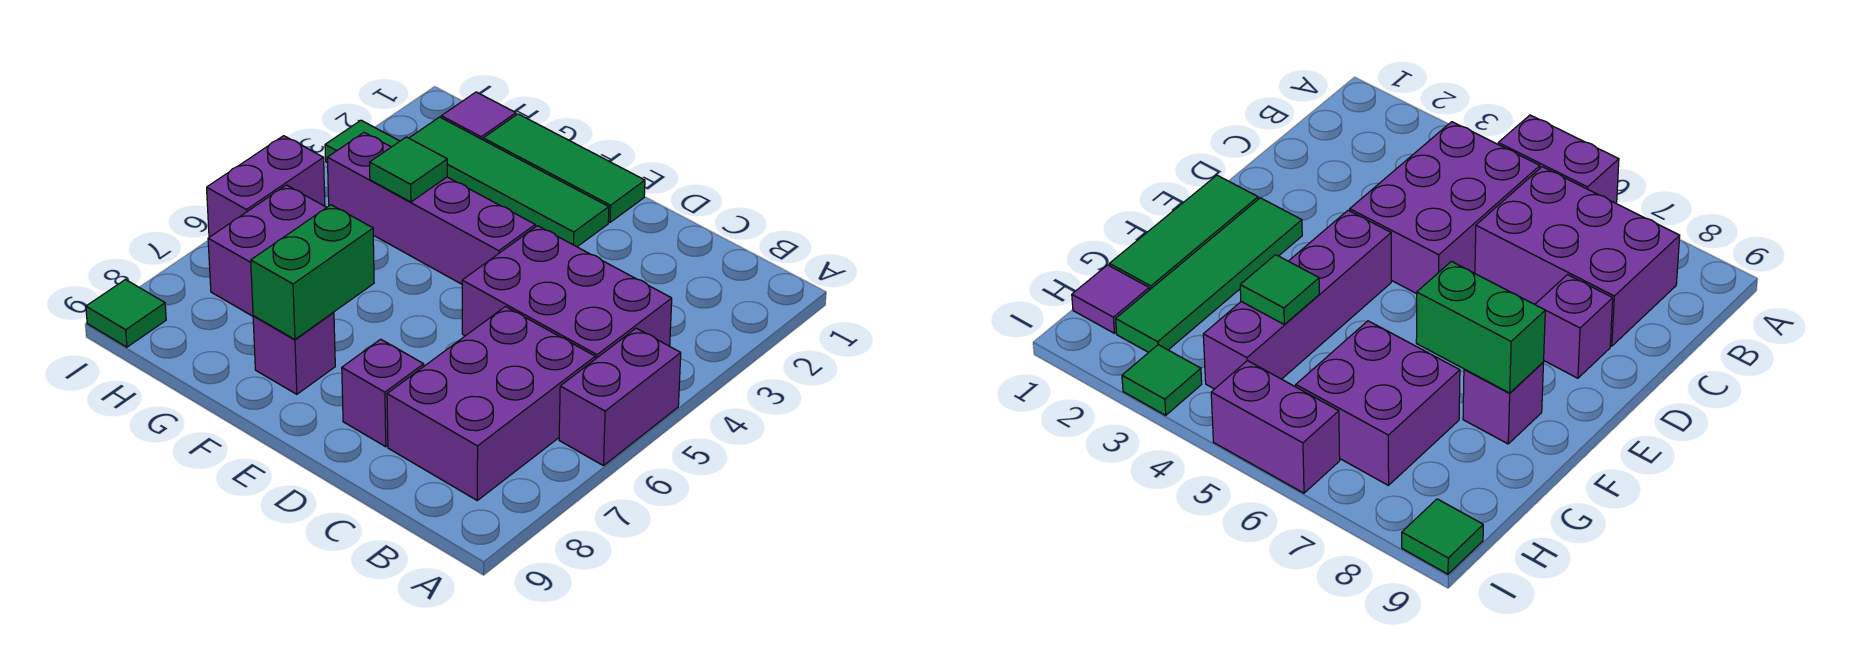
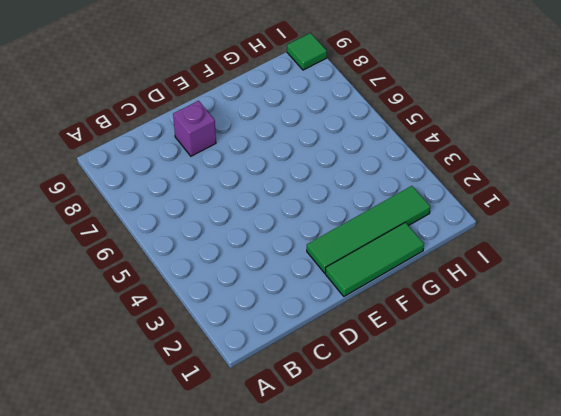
none -> purple brick A5:A6 level 1
none -> purple brick B4:D5 level 1
none -> purple brick B6:C8 level 1

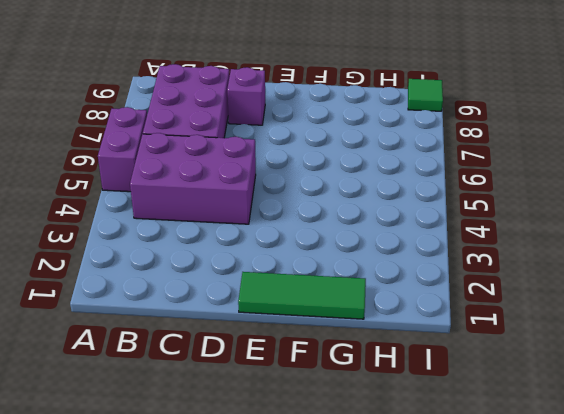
none -> green tile E2:H2 level 1
none -> purple brick E4:H4 level 1
none -> purple brick F8 level 1

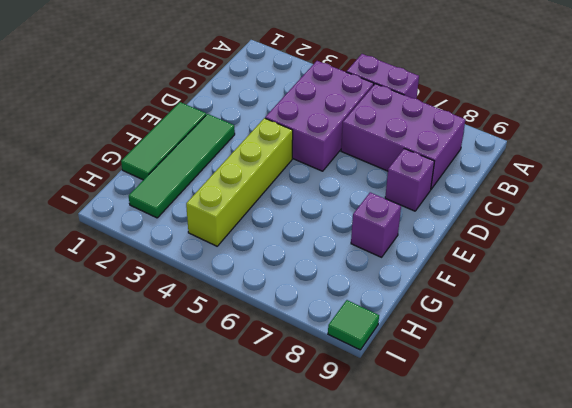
lime brick E4:H4 level 1 -> purple brick E4:H4 level 1
none -> purple brick G6:H7 level 1
none -> purple tile H1 level 1
none -> green tile I3 level 1

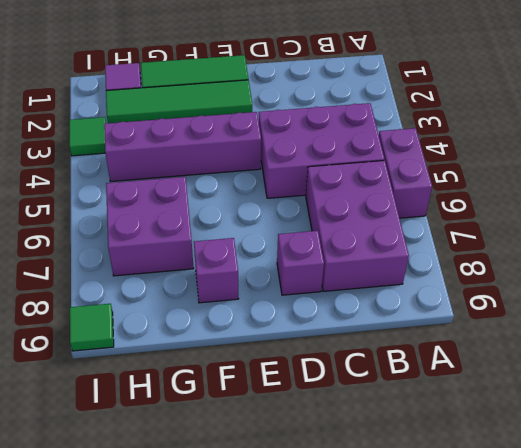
none -> purple brick I5:I6 level 1
none -> green brick F7:F8 level 2
none -> green tile G4 level 2

